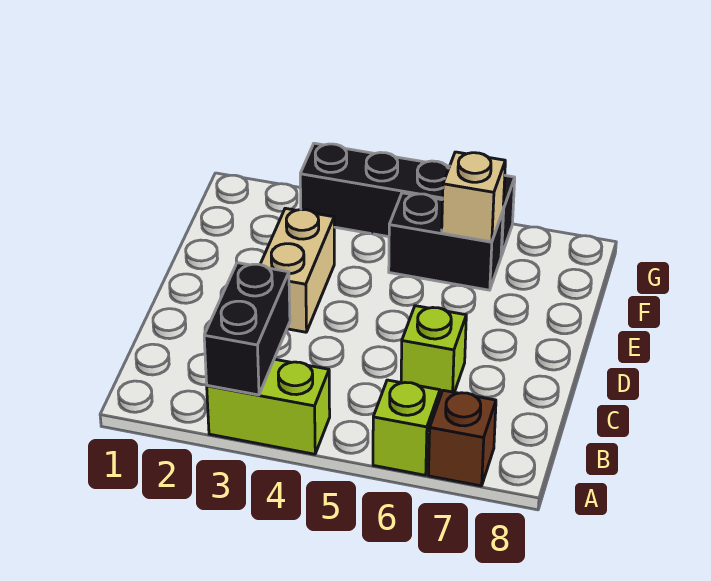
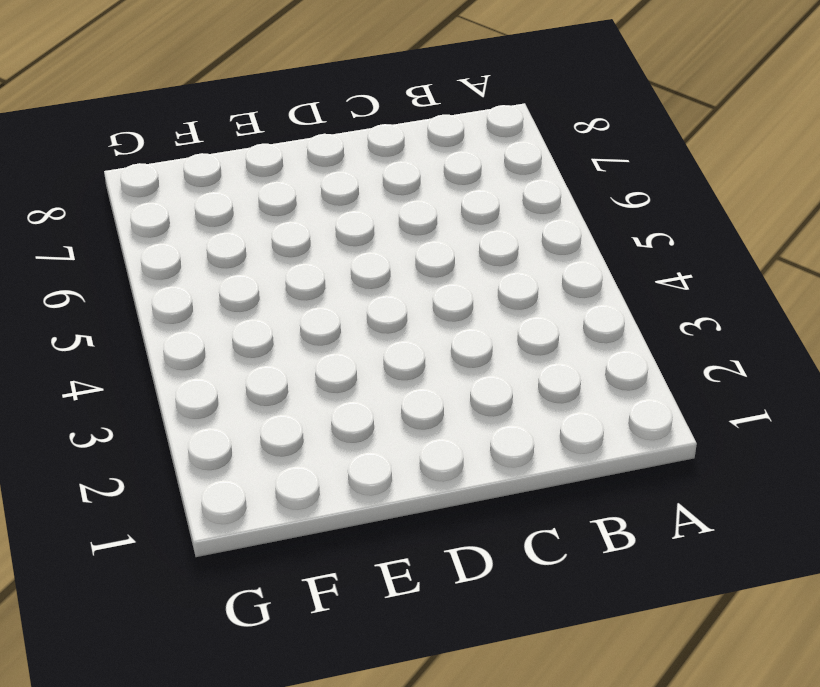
none -> lime brick A3:A4 level 1
none -> lime brick A6 level 1

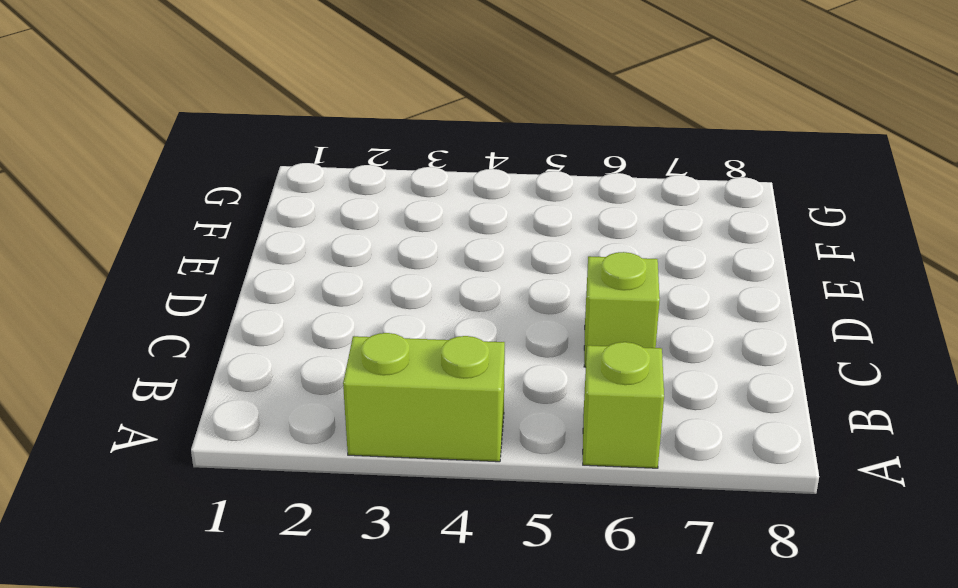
none -> brown brick A7 level 1
none -> tan brick D3:E3 level 1

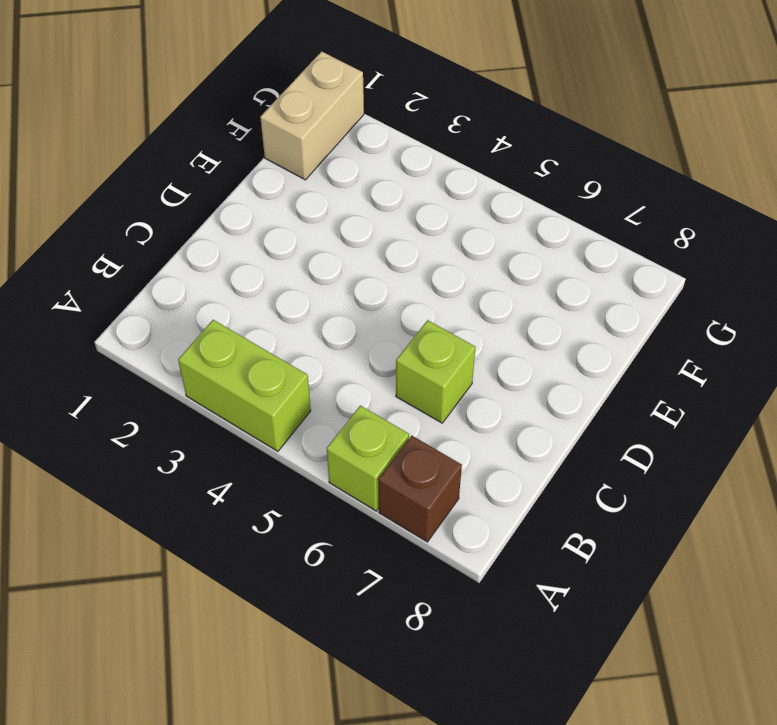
tan brick F1:G1 level 1 -> tan brick D3:E3 level 1
none -> black brick F5:F6 level 1
none -> black brick G3:G6 level 1

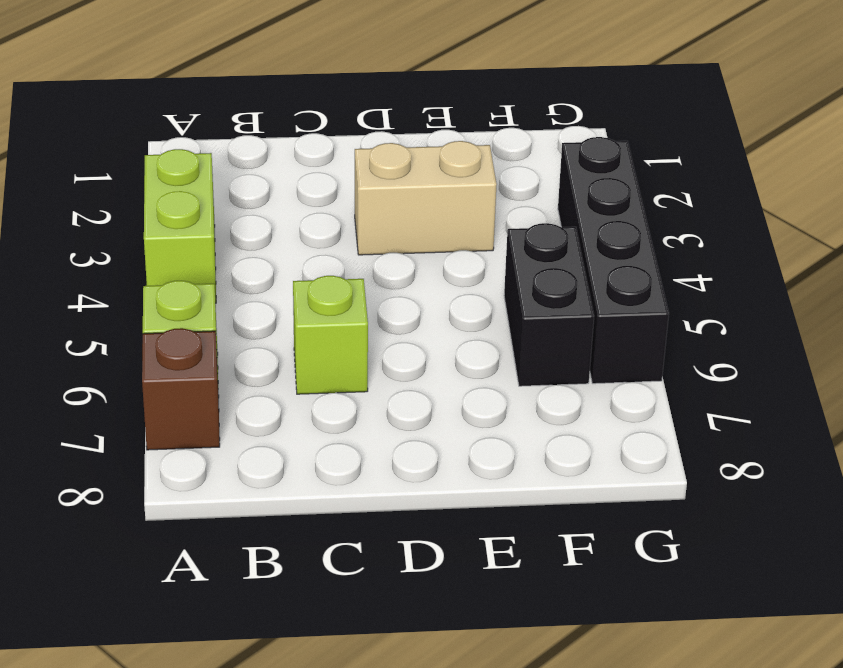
none -> black brick A3:B3 level 2
none -> tan brick F6 level 2

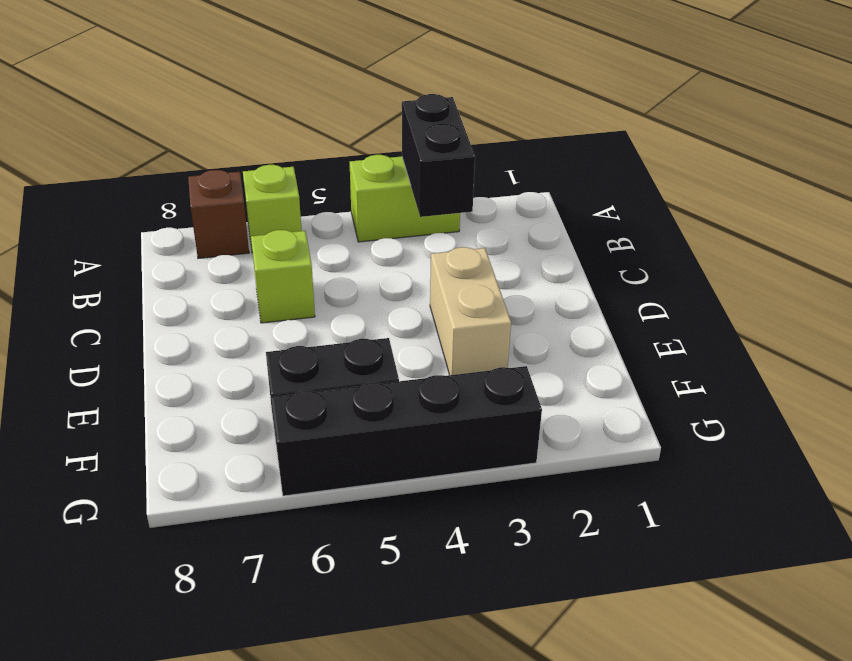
none -> tan brick F6 level 2

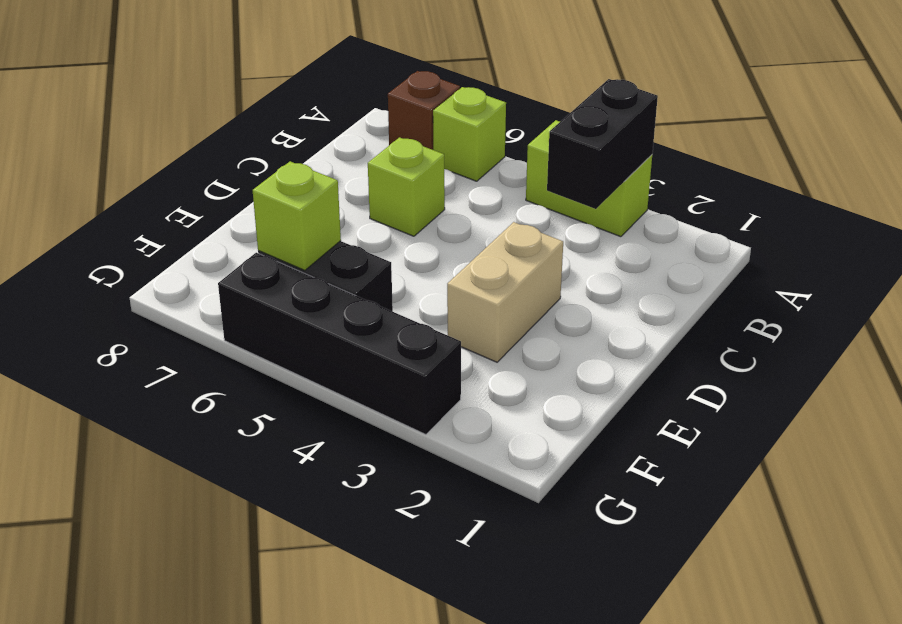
lime brick F6 level 2 -> tan brick F6 level 2

